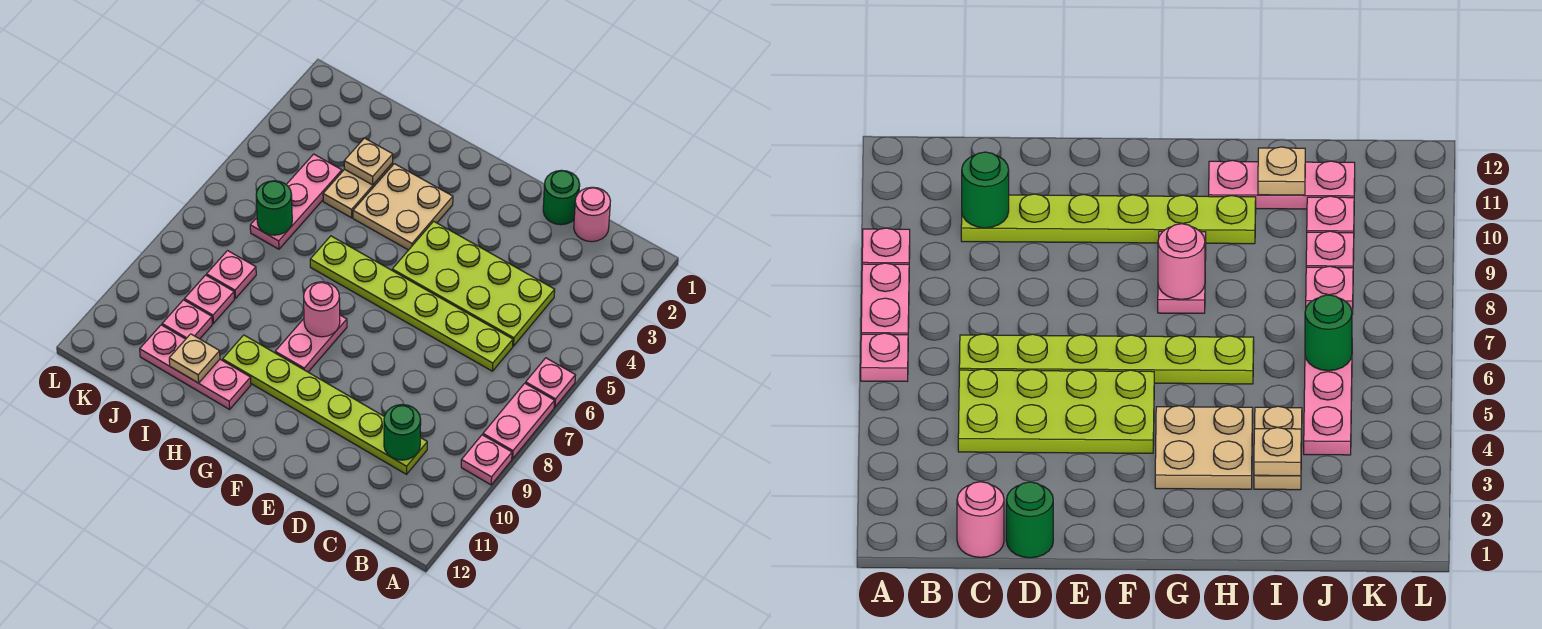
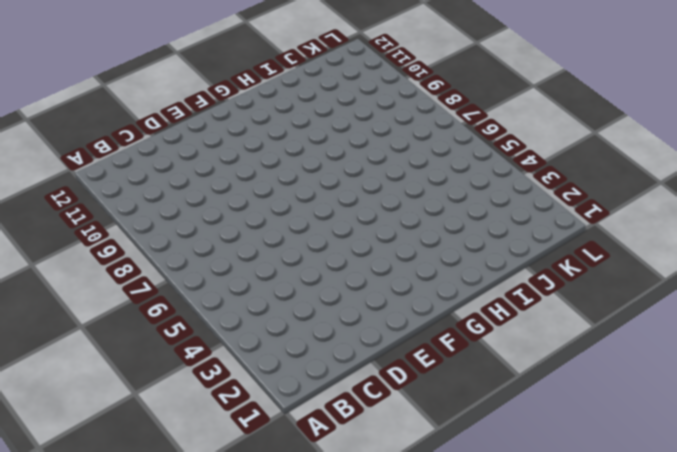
none -> pink plate A6 level 1
none -> pink plate A7:A8 level 1
none -> pink plate A9 level 1

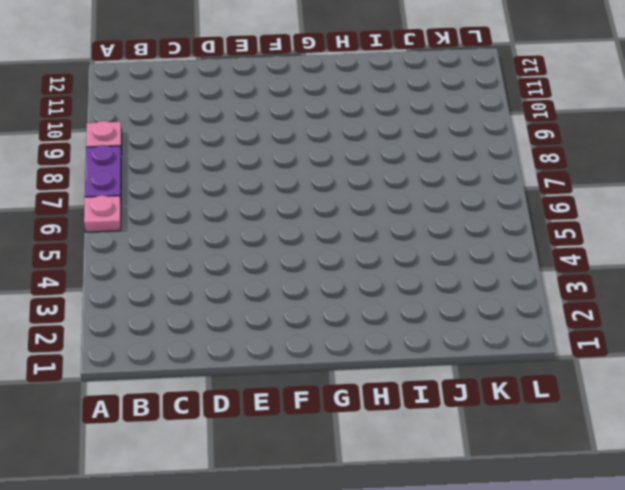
purple plate A7:A8 level 1 -> pink plate A7:A8 level 1
none -> pink round brick C1 level 1
none -> lime plate C4:F5 level 1
none -> lime plate C6:H6 level 1

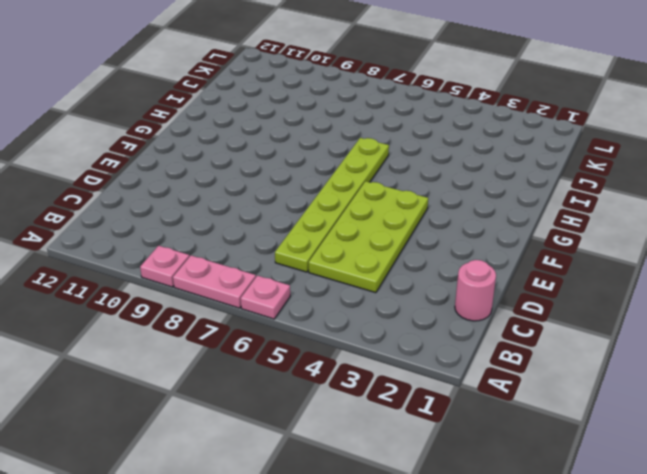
none -> lime plate C10:H10 level 1
none -> green round brick D1 level 1
none -> tan plate G3:H4 level 1

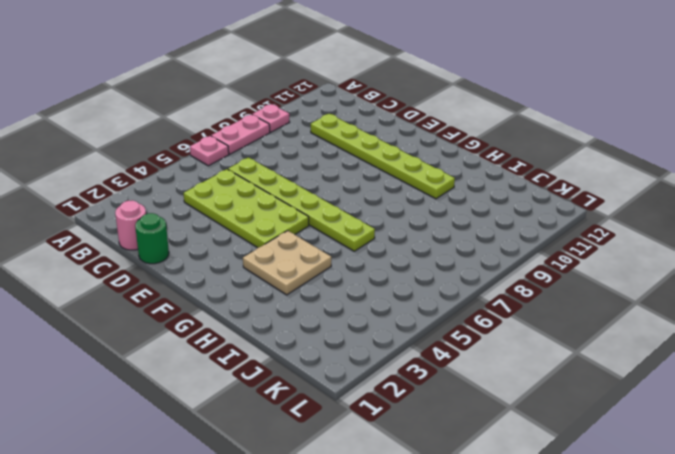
none -> pink plate G8:G9 level 1
none -> pink plate H11:J11 level 1
none -> tan plate I3:I4 level 1

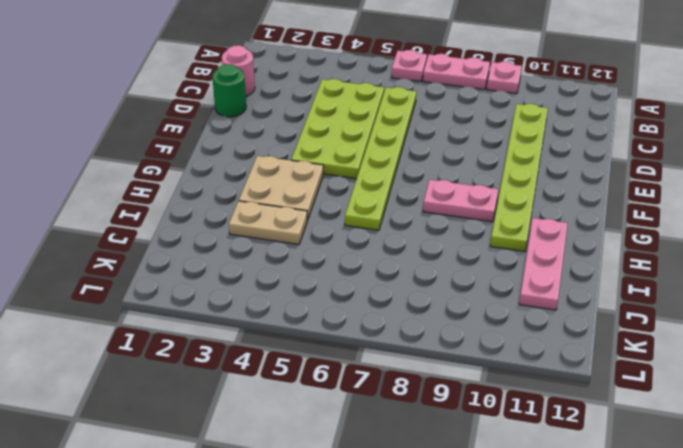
none -> pink plate J4:J6 level 1
none -> pink plate J8 level 1
none -> pink plate J9 level 1

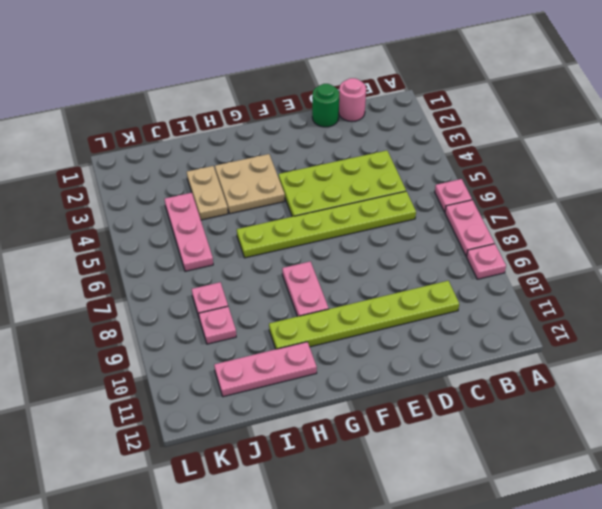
none -> pink plate J10 level 1
none -> green round brick C10 level 2
none -> pink round brick G8 level 2

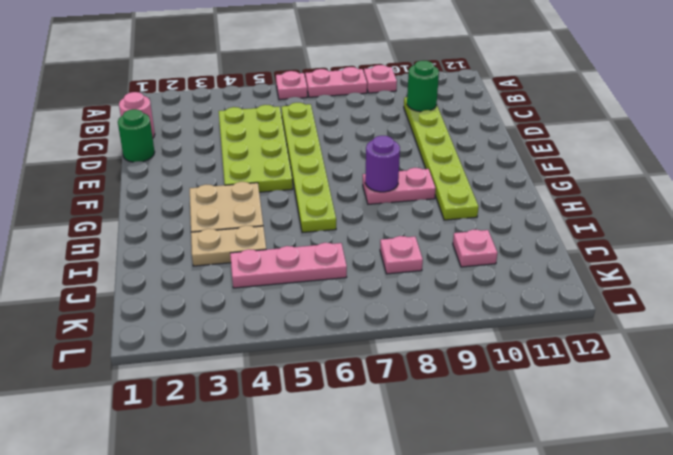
purple round brick G8 level 2 -> pink round brick G8 level 2
none -> pink plate H11:J11 level 1
none -> pink plate J9 level 1
none -> tan plate I3 level 2

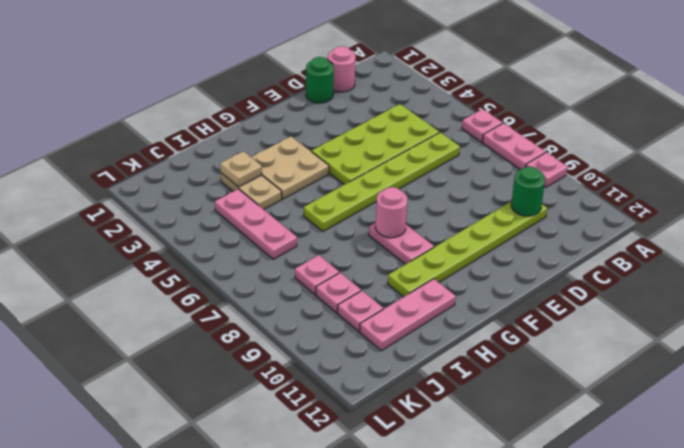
none -> tan plate I11 level 2
none -> green round brick J6 level 2

